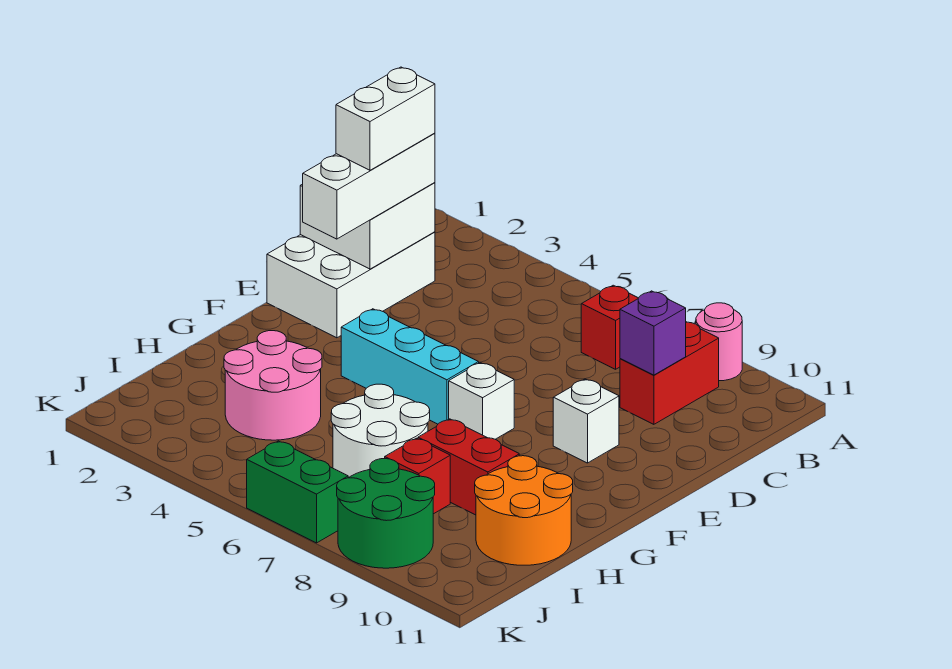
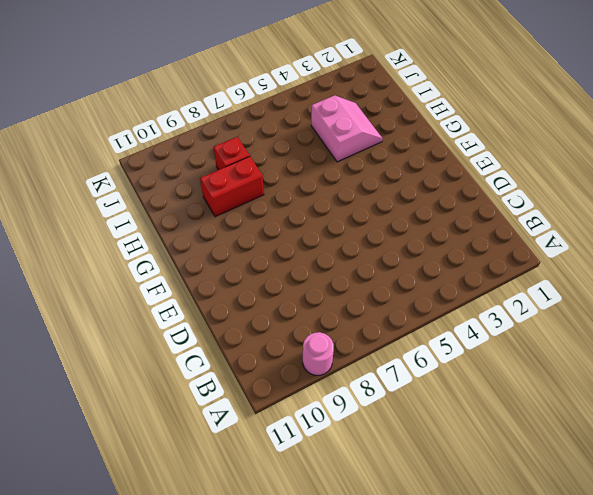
pink slope H3:I4 level 1 top 4 -> pink round brick H3:I4 level 1
none -> red brick B7 level 1
none -> red brick B9:C9 level 1
none -> white brick C1:E2 level 1

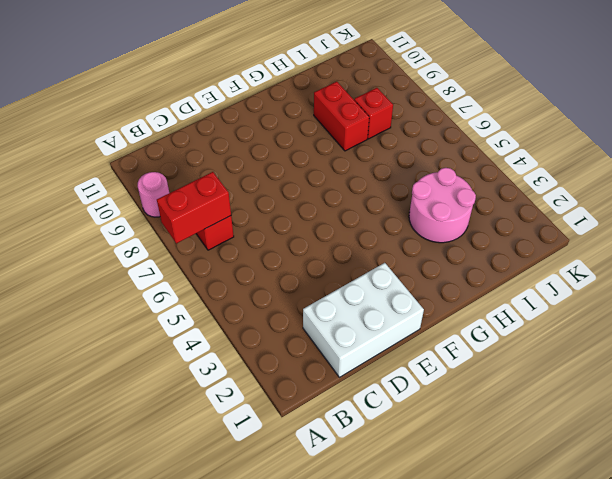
red brick A7:B7 level 2 -> red brick B9:C9 level 1
none -> white brick E9 level 1
none -> cyan brick F4:F6 level 1
none -> white brick F7 level 1

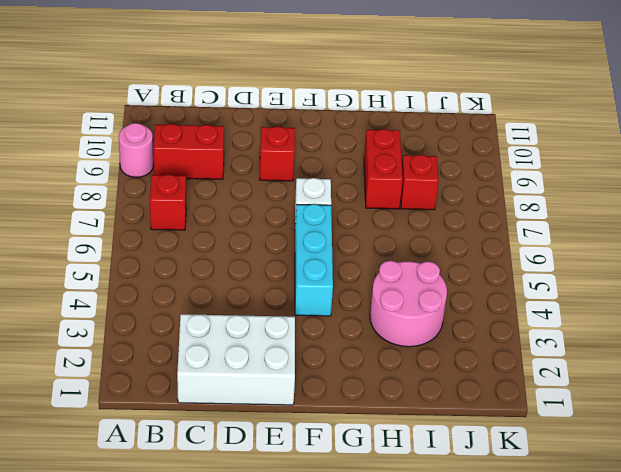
red brick E9 level 1 -> white brick E9 level 1
none -> white round brick H6:I7 level 1
none -> orange round brick H10:I11 level 1
none -> green round brick J8:K9 level 1

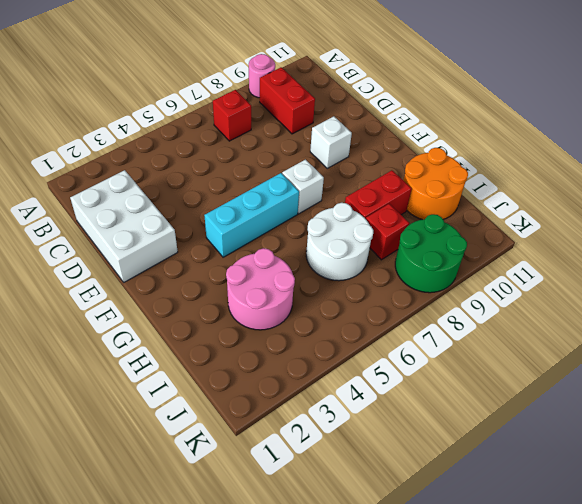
none -> green brick K6:K7 level 1
none -> white brick C1:D2 level 2
none -> purple brick C9 level 2

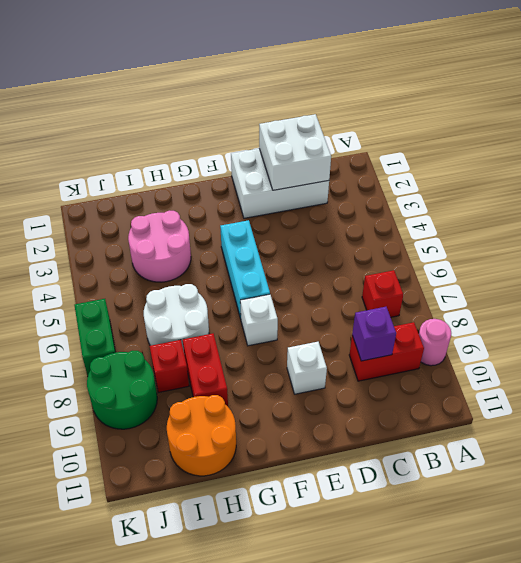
none -> white brick C2:E2 level 3
none -> white brick C2:D2 level 4

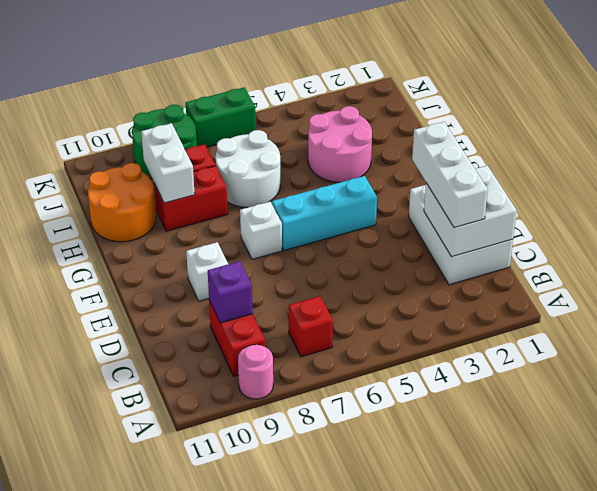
white brick H9:I9 level 2 -> white brick C2:D2 level 4

